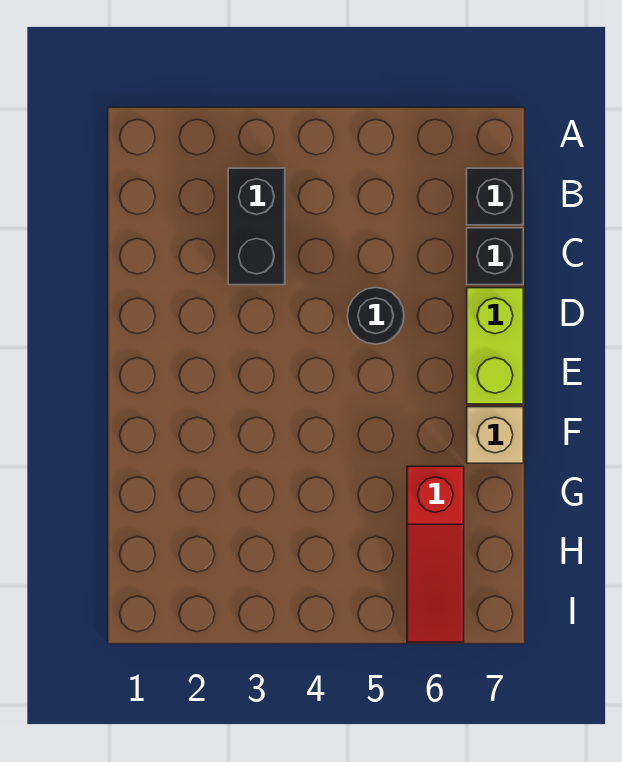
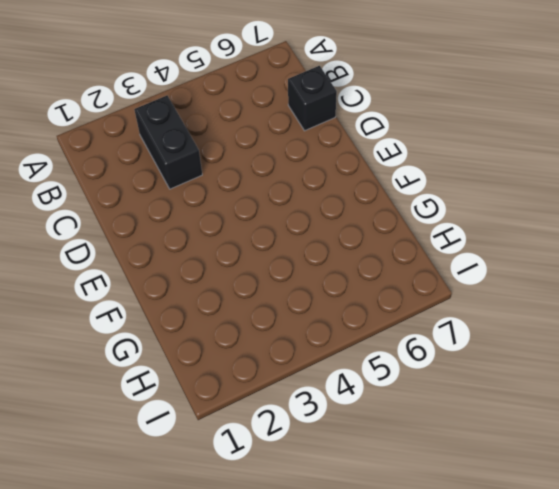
none -> black brick B7 level 1
none -> black round brick D5 level 1

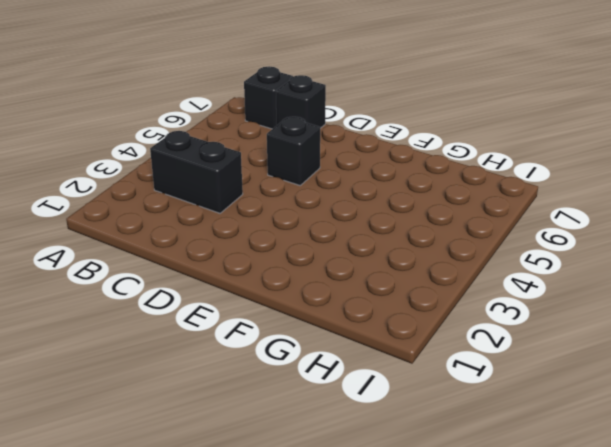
black brick D5 level 1 -> black round brick D5 level 1
none -> lime brick D7:E7 level 1
none -> tan brick F7 level 1

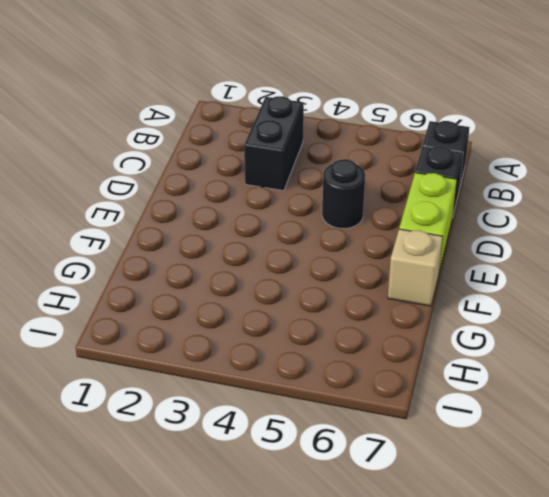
none -> red slope G6:I6 level 1 top G

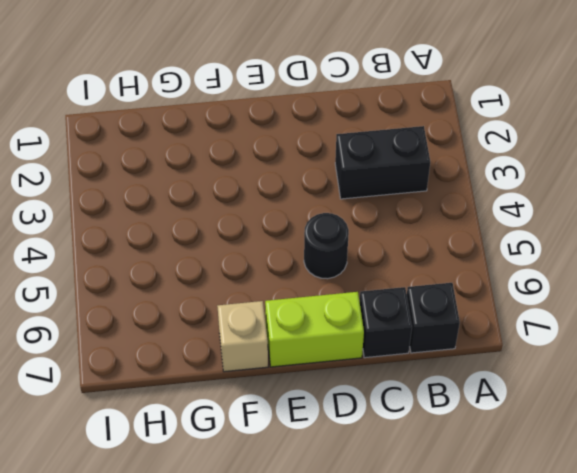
none -> red slope G6:I6 level 1 top G

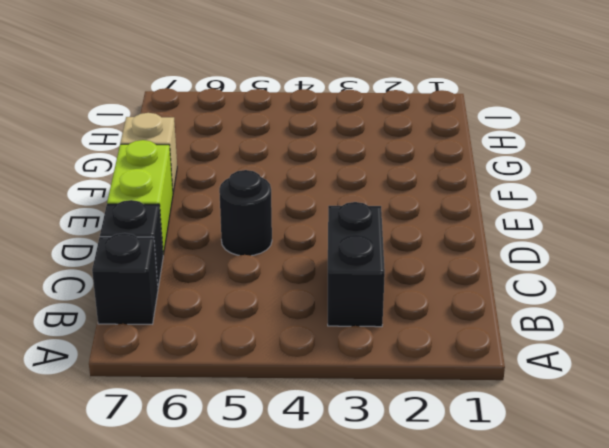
none -> red slope G6:I6 level 1 top G

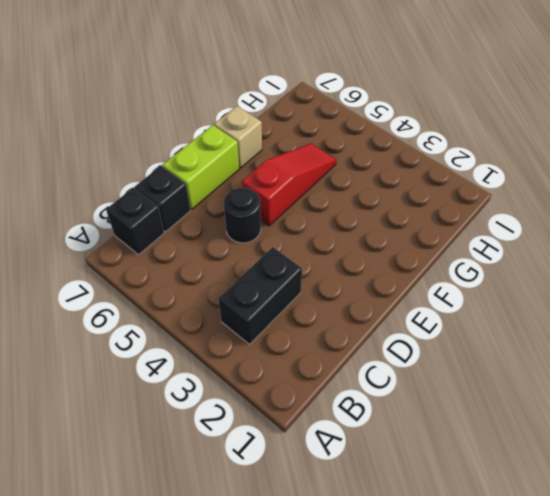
red slope E5:G5 level 1 top E -> red slope G6:I6 level 1 top G

